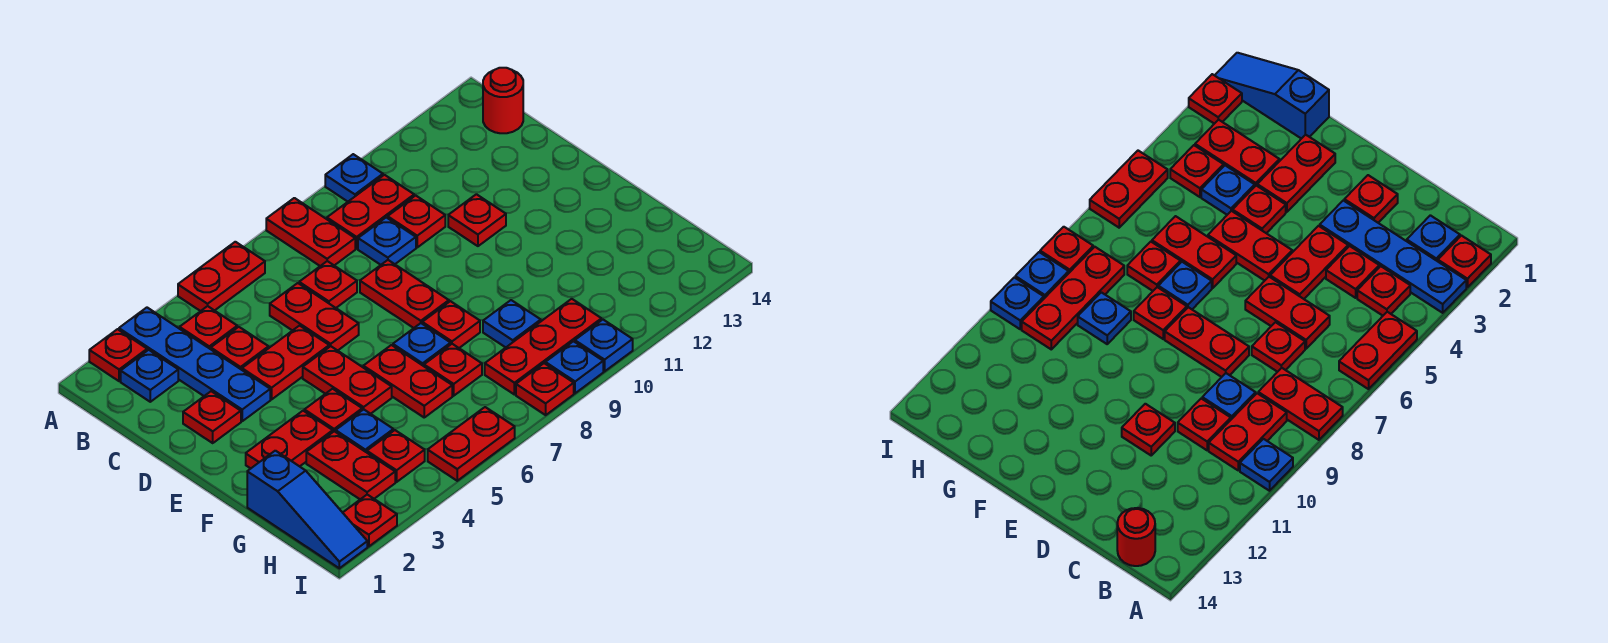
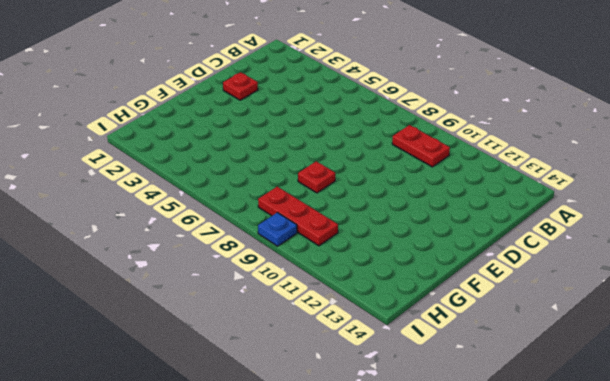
none -> red plate A2 level 1
none -> blue plate A3:D3 level 1
none -> red plate A5:A6 level 1
none -> red plate A8:B8 level 1

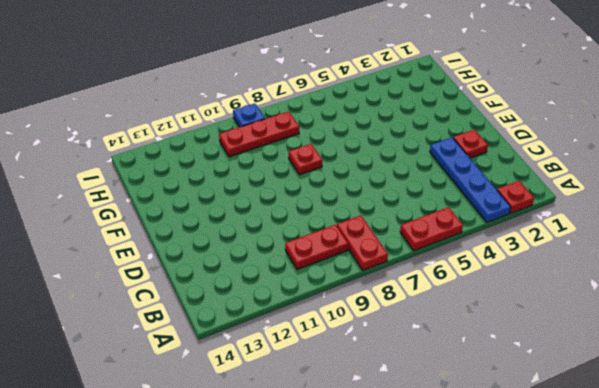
none -> blue plate A10 level 1
none -> blue plate B2 level 1
none -> red plate B4 level 1
none -> red round brick B14 level 1

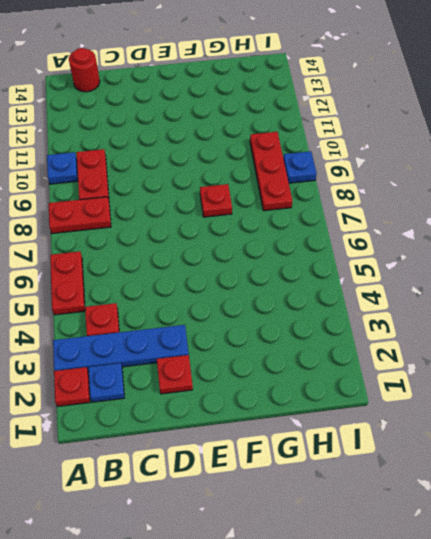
none -> red plate C4 level 1
none -> red plate C6:D6 level 1
none -> red plate C7 level 1
none -> blue plate C9 level 1

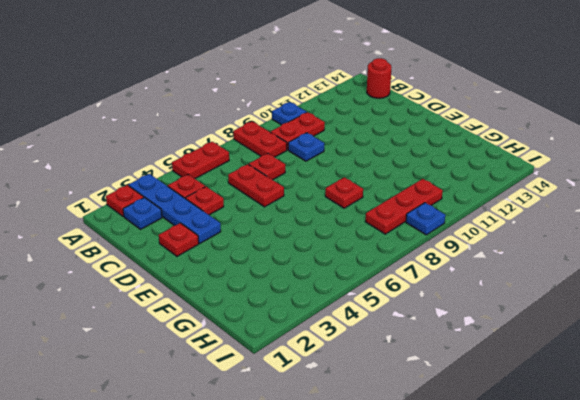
none -> red plate C10 level 1
none -> red plate D4:D5 level 1
none -> red plate D8:E8 level 1
none -> red plate D11 level 1

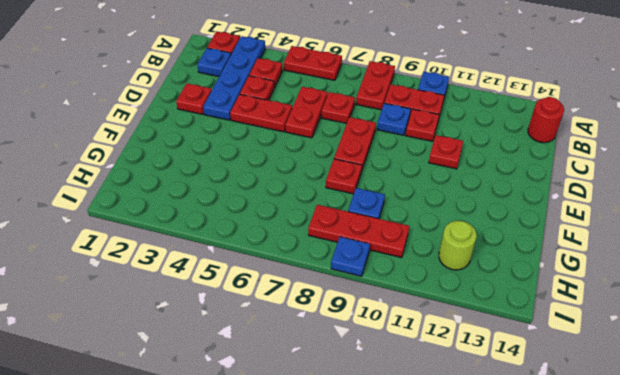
lime round brick H12 level 1 -> none
none -> red plate E5:F5 level 1
none -> red plate F2:F3 level 1
none -> red plate F4 level 1
none -> red plate F6:G6 level 1

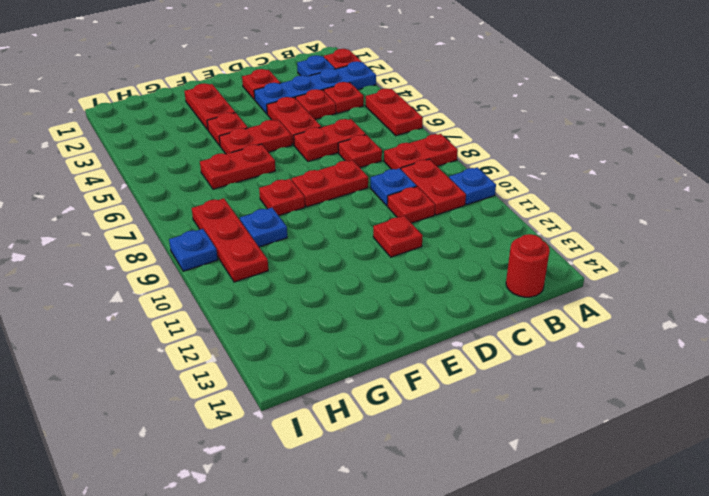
none -> blue plate F7 level 1
none -> blue slope G1:I1 level 1 top G
none -> red plate G3:H3 level 1
none -> blue plate G4 level 1

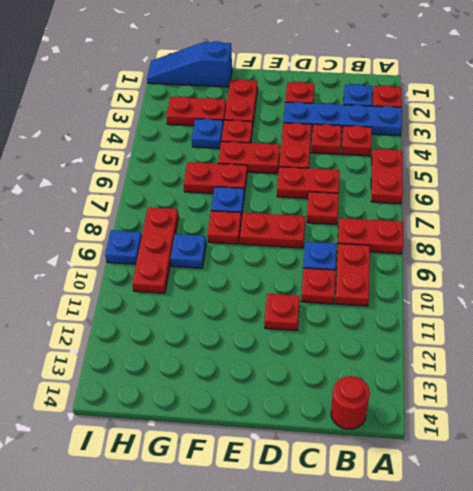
none -> blue plate A10 level 1
none -> red plate G7 level 1
none -> red plate H4 level 1
none -> red plate I2 level 1

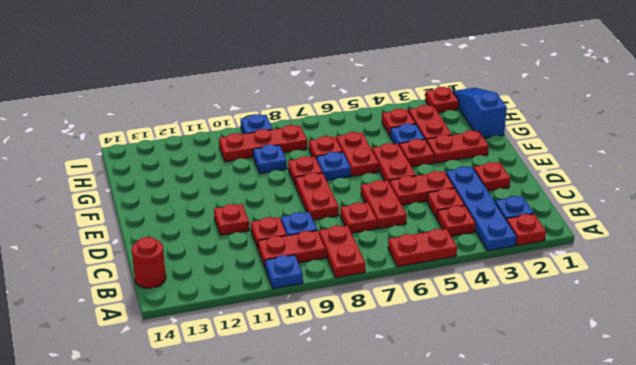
none -> red plate I5:I6 level 1
none -> red plate I8 level 1
none -> blue plate I10 level 1

